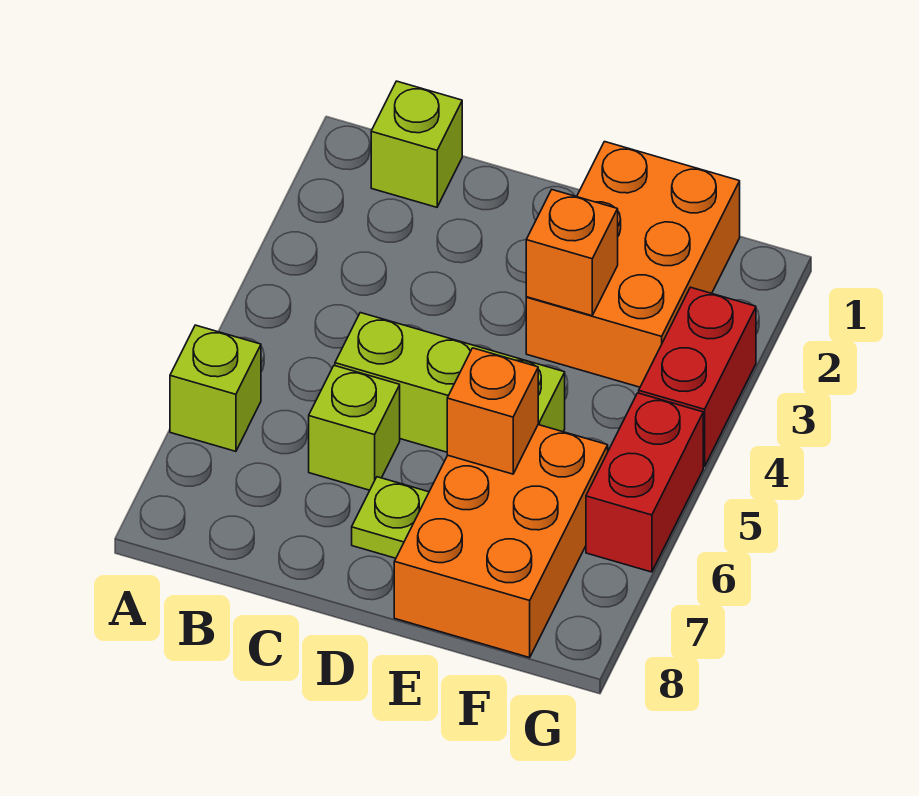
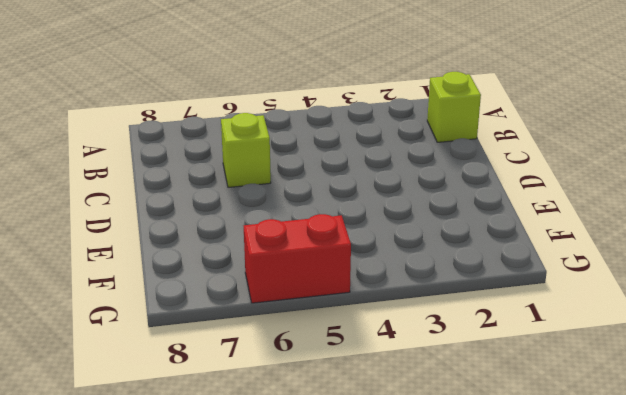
none -> lime brick A6 level 1
none -> lime brick C5:E5 level 1

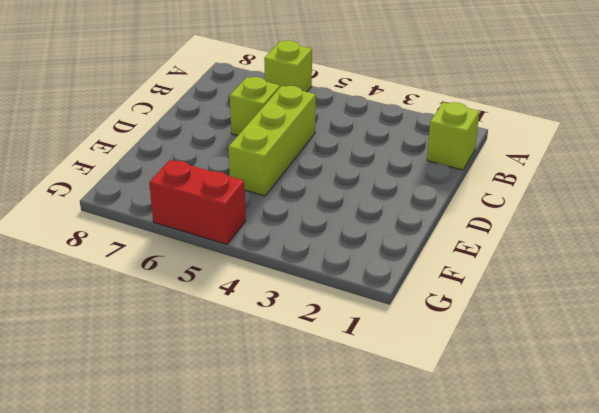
none -> lime plate D7 level 1
none -> orange brick E1:F3 level 1

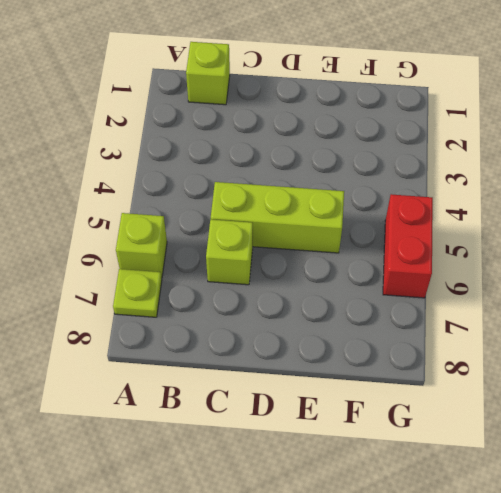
lime plate A7 level 1 -> lime plate D7 level 1
none -> orange brick E1:F3 level 1
none -> orange brick E6:F8 level 1

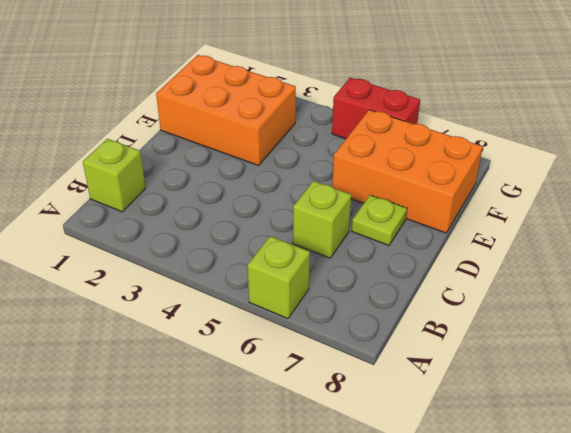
none -> lime brick C5:E5 level 1
none -> red brick G3:G4 level 1

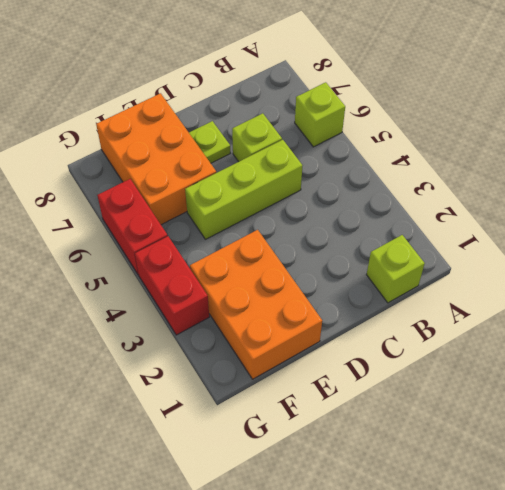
none -> orange brick E3 level 2
none -> orange brick E6 level 2

